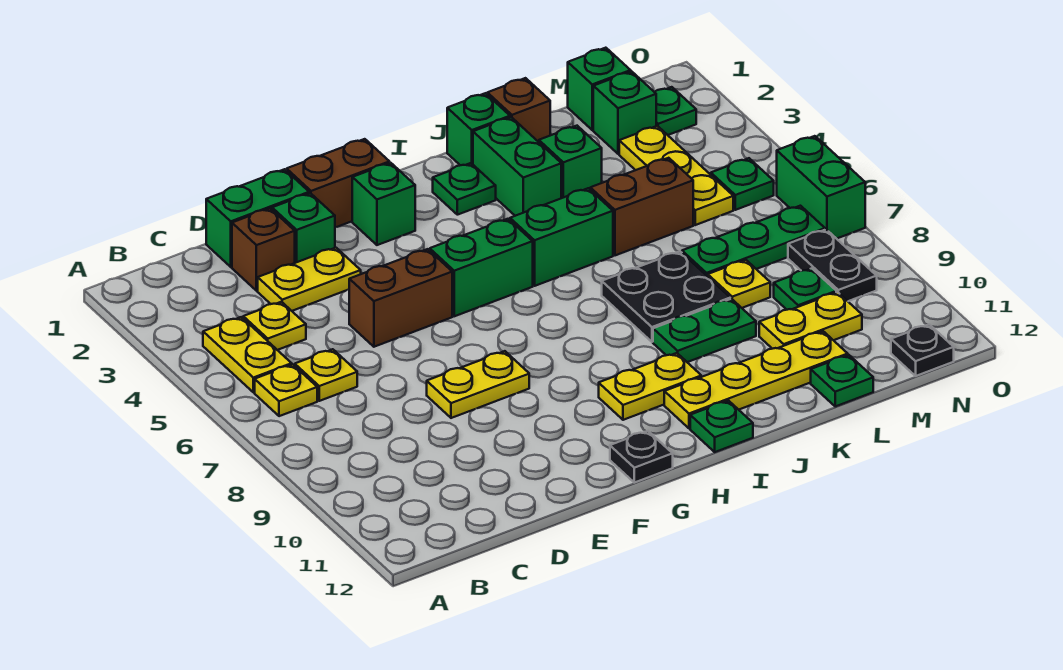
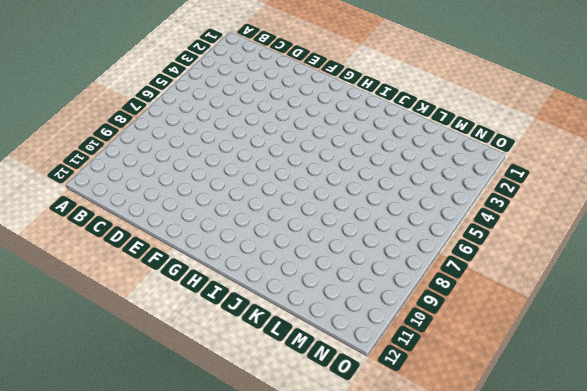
none -> yellow plate B4:B5 level 1
none -> yellow plate B6 level 1
none -> yellow plate C4 level 1
none -> yellow plate C6 level 1

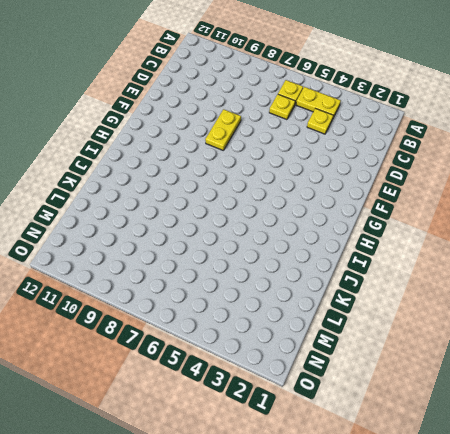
none -> green brick D1:E1 level 1
none -> brown brick D2 level 1
none -> yellow plate D3:E3 level 1
none -> green brick E2 level 1

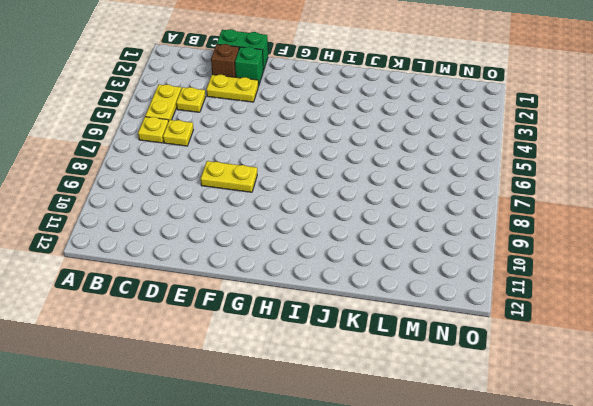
none -> brown brick E5:F5 level 1
none -> brown brick F1:G1 level 1
none -> green brick G2 level 1
none -> green brick G5:H5 level 1

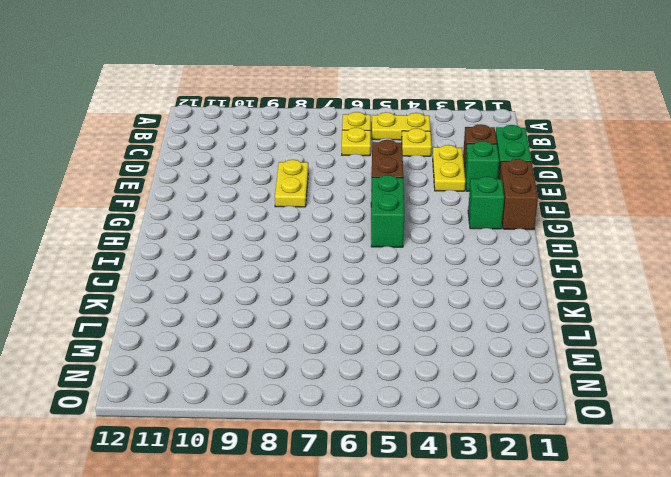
none -> black plate G12 level 1
none -> yellow plate H10:I10 level 1
none -> green plate I2 level 1
none -> green brick I5:J5 level 1

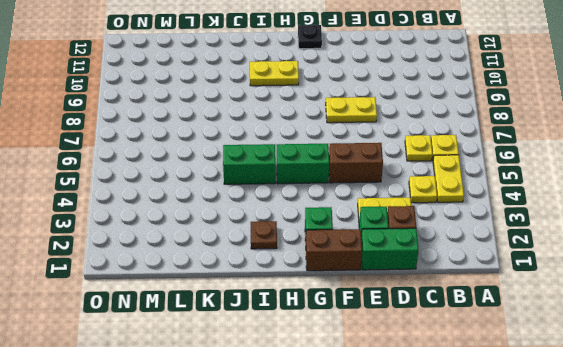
brown plate I2 level 1 -> green plate I2 level 1
none -> yellow plate I11:L11 level 1
none -> green plate I12 level 1
none -> green brick J1 level 1
none -> green brick J2:J3 level 1

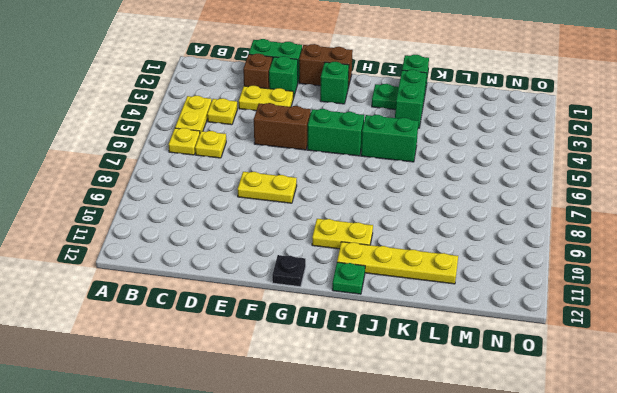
none -> black plate J7:K8 level 1
none -> green plate J9:K9 level 1
none -> brown brick K1 level 1
none -> green brick K3 level 1

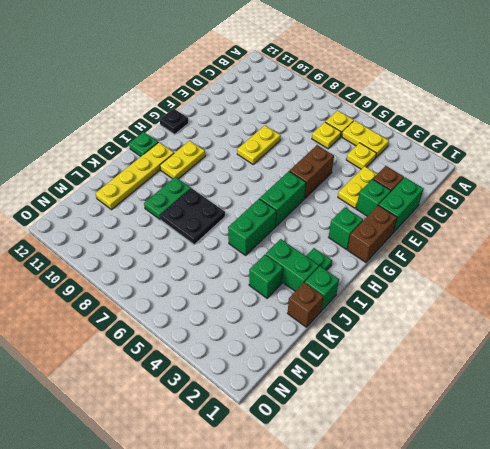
none -> brown brick K5:L5 level 1
none -> green plate L7:N7 level 1
none -> yellow plate L8 level 1
none -> yellow plate L10:M10 level 1

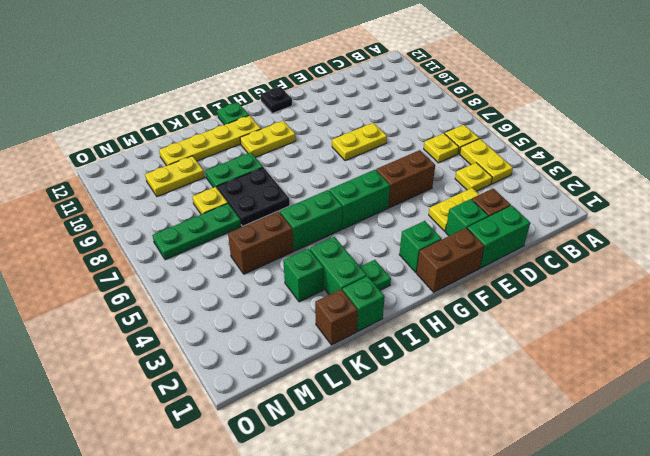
none -> green plate L12 level 1
none -> green brick M1 level 1
none -> green brick M2 level 1
none -> yellow plate M3:M5 level 1

